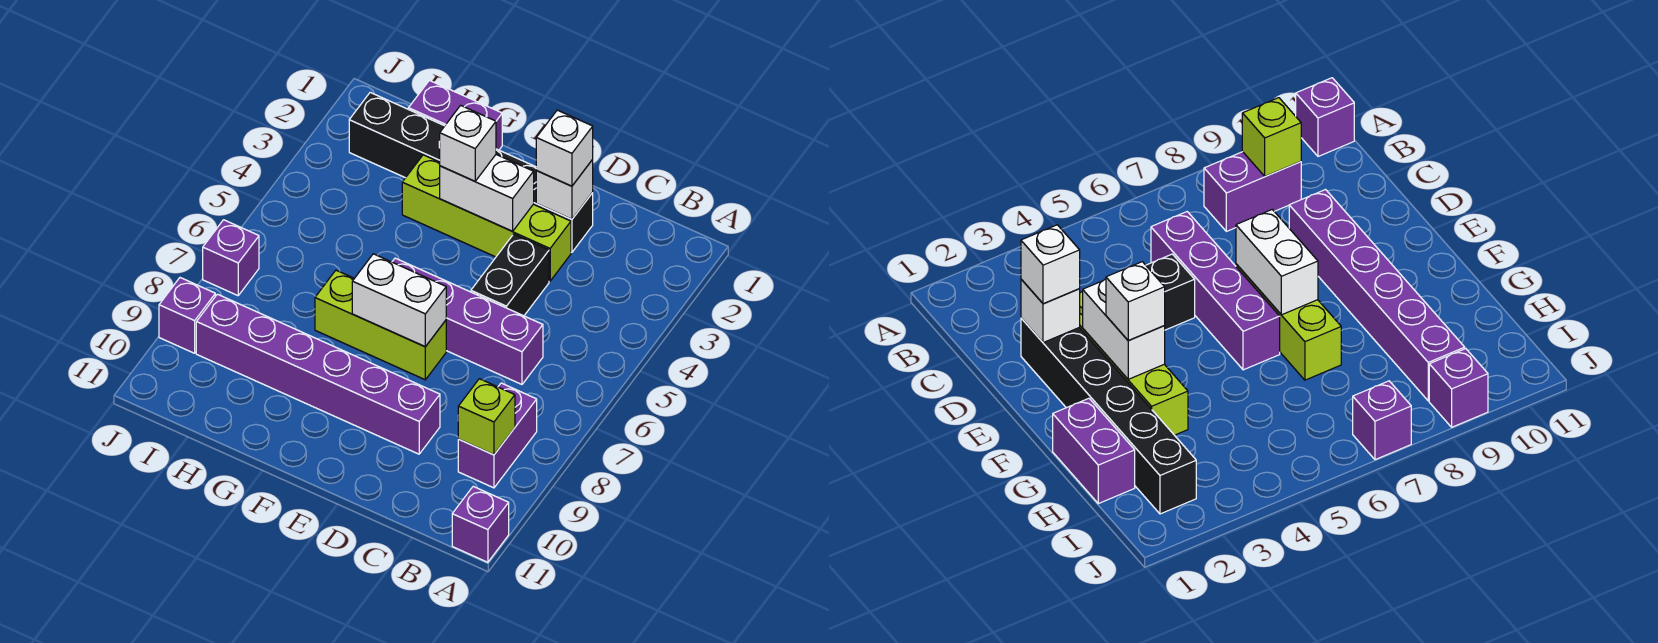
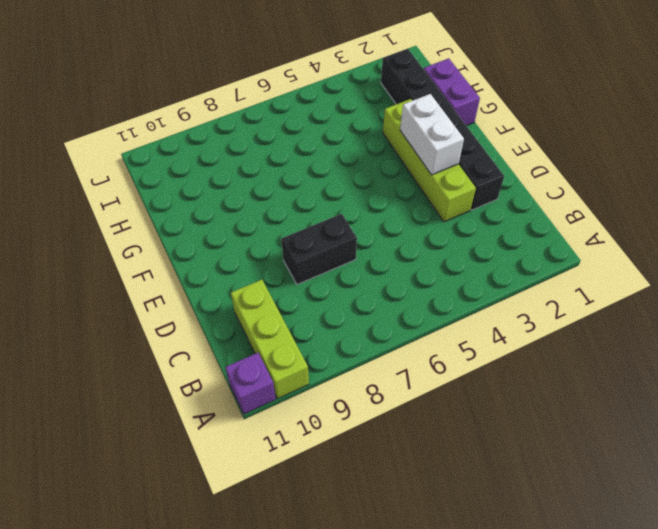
lime brick A10:C10 level 1 -> lime brick E7:G7 level 1
black brick D7:D8 level 1 -> black brick D4:D5 level 1
none -> purple brick B8:B9 level 1
none -> purple brick C6:F6 level 1
none -> purple brick D9:I9 level 1

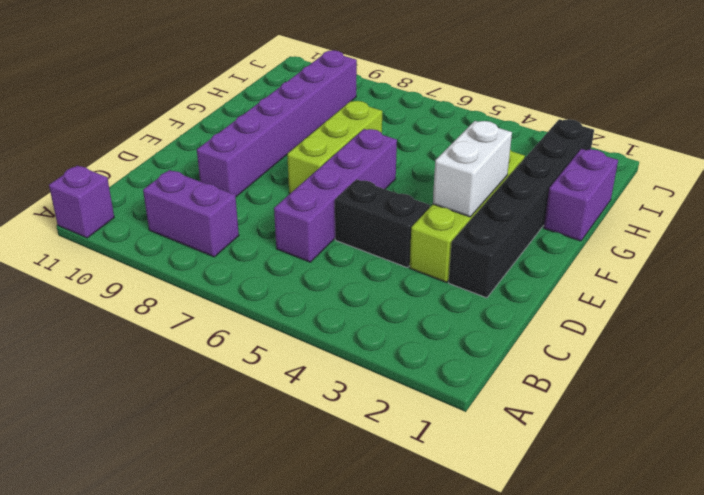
none -> purple brick J7 level 1
none -> purple brick J9 level 1
none -> lime brick B9 level 2

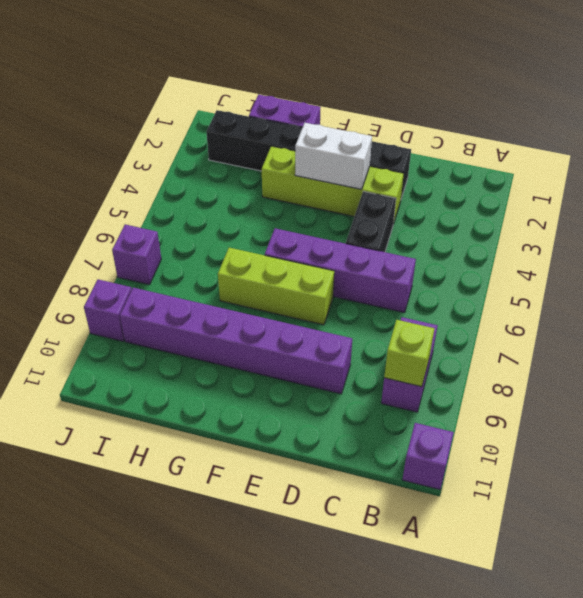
none -> white brick D2 level 2
none -> white brick E7:F7 level 2
none -> white brick D2 level 3

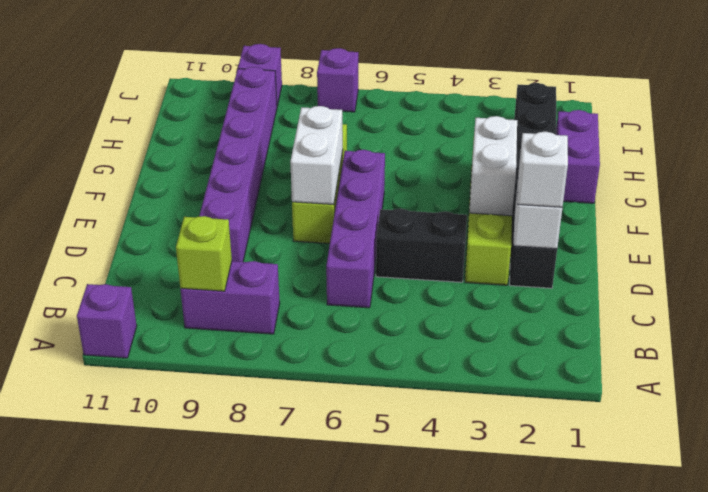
none -> white brick F3 level 3

